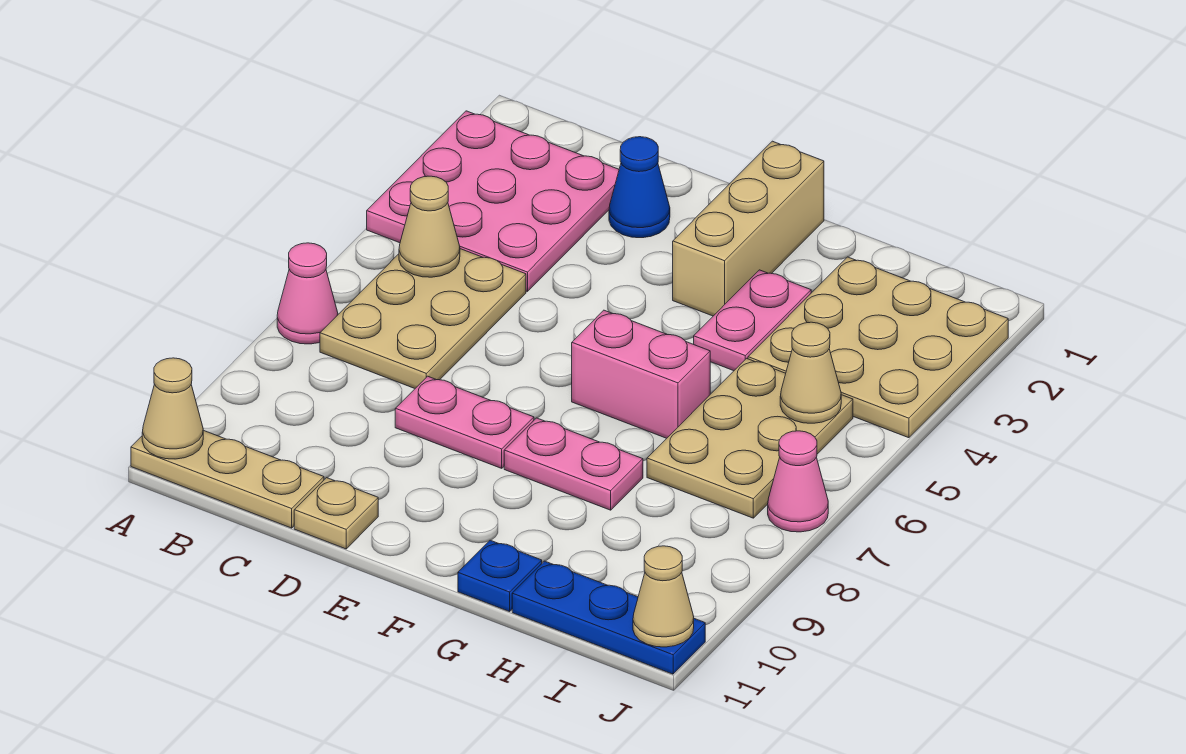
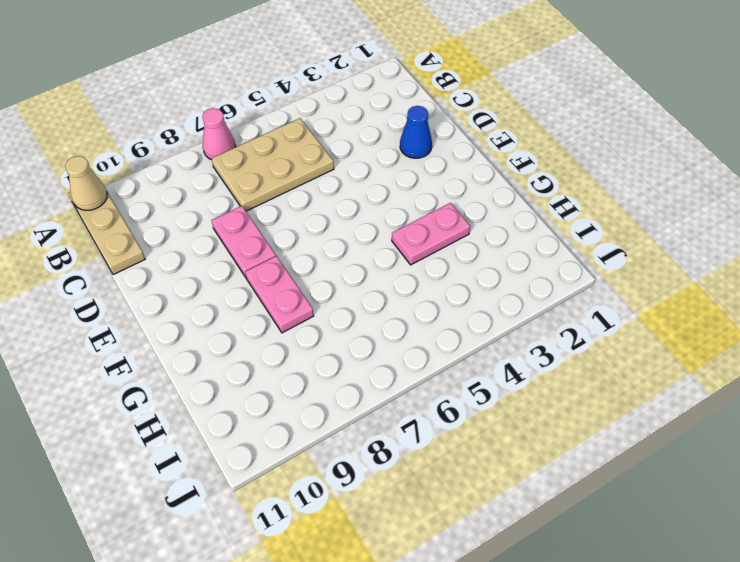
none -> pink plate A2:C4 level 1
none -> tan plate D11 level 1
none -> tan brick F1:F3 level 1

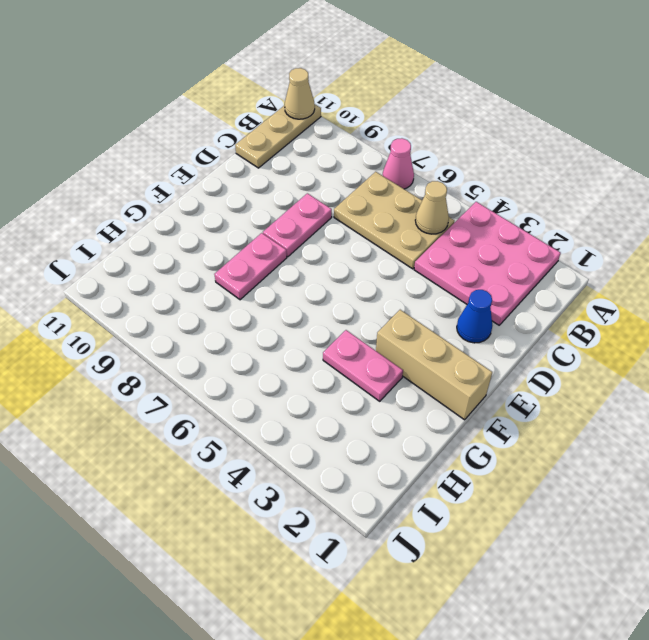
none -> tan plate D11 level 1
none -> pink brick F6:G6 level 1
none -> blue plate G11 level 1

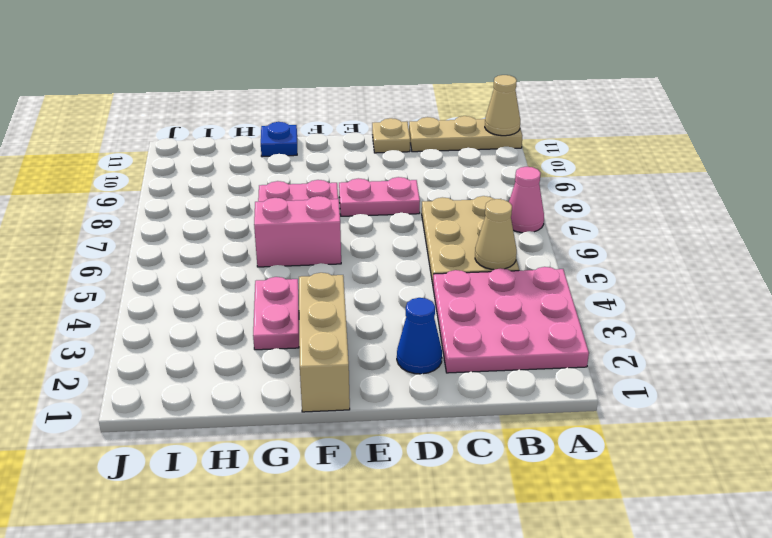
none -> tan plate H2:J4 level 1
none -> tan plate H5:I7 level 1
none -> blue plate H11:J11 level 1

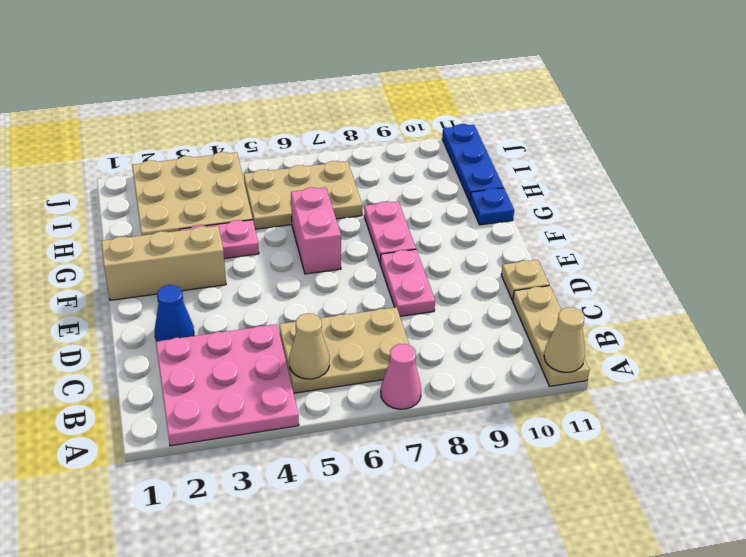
none -> pink cone J7 level 1
none -> tan cone I5 level 2
none -> tan cone J11 level 2

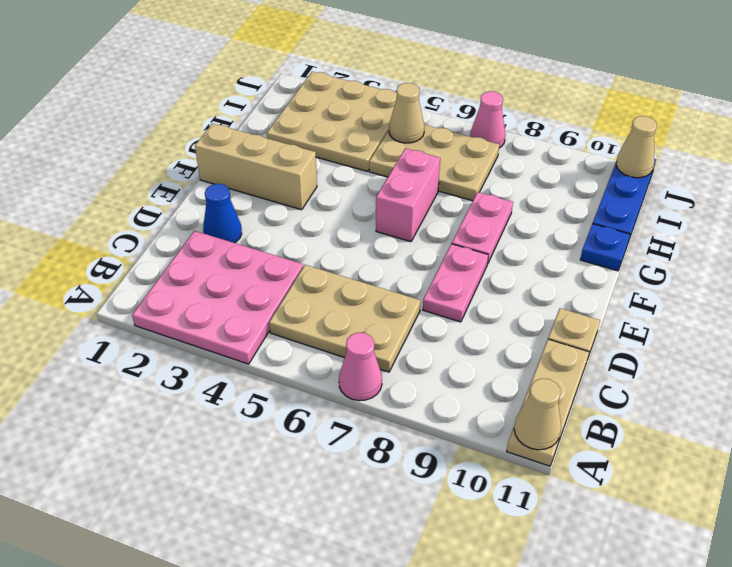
none -> pink plate G3:G4 level 1
none -> tan cone B5 level 2

